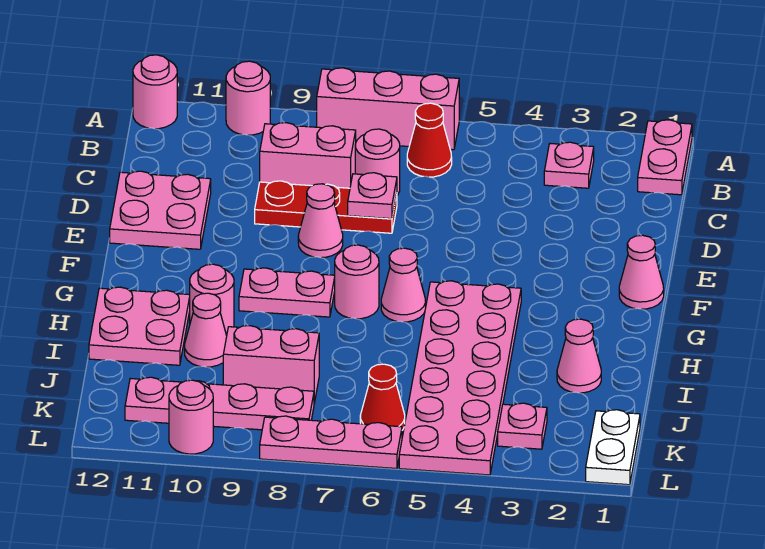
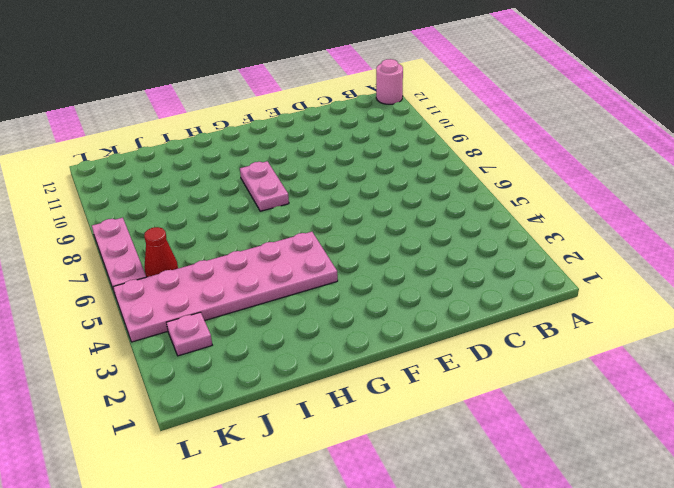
none -> pink plate A1:B1 level 1
none -> pink brick A6:A8 level 1
none -> pink round brick A10 level 1

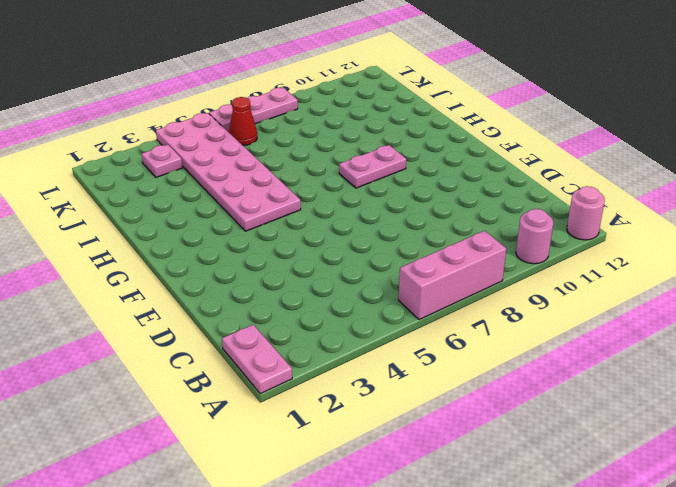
none -> pink plate B3 level 1
none -> red cone B6 level 1
none -> pink round brick C7 level 1

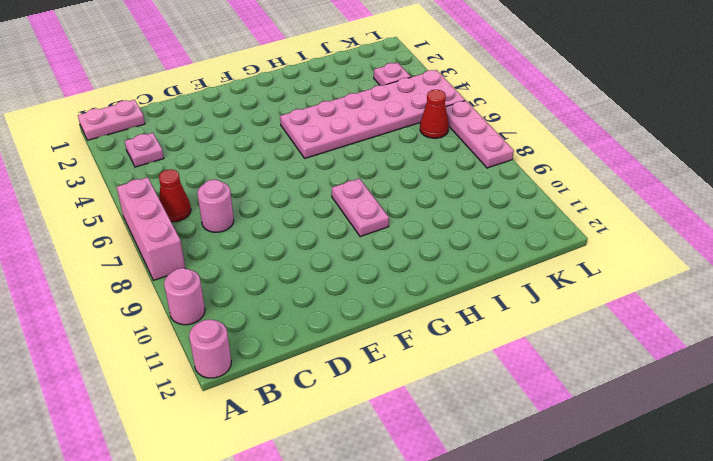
none -> pink brick C8:C9 level 1
none -> red plate D7:D9 level 1
none -> pink plate D11:E12 level 1

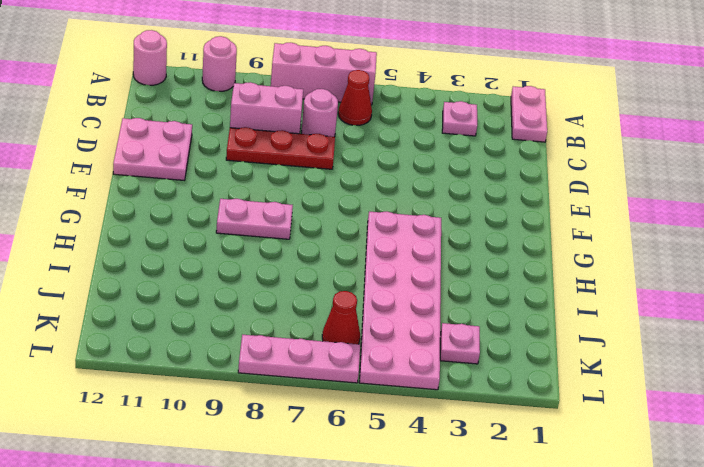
none -> pink cone E8 level 1
none -> pink cone F1 level 1
none -> pink cone G6 level 1

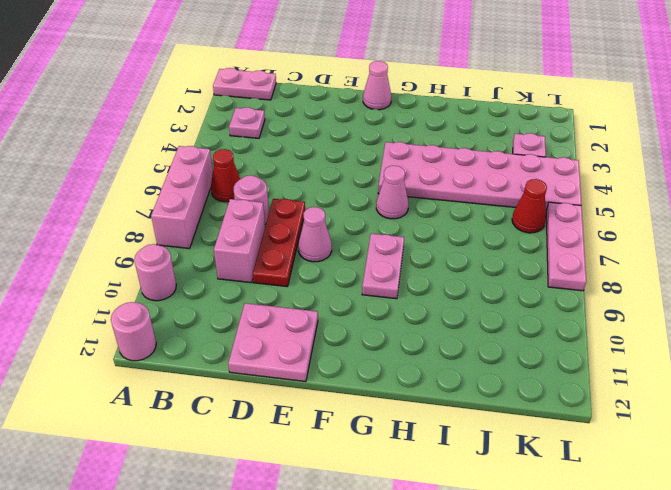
none -> pink round brick G7 level 1
none -> pink round brick H10 level 1
none -> pink plate H11:I12 level 1

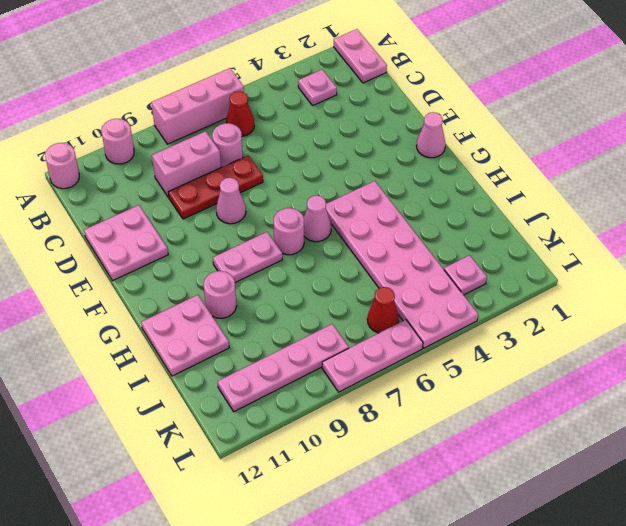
none -> pink cone I2 level 1
none -> pink cone I10 level 1
none -> pink brick J8:J9 level 1

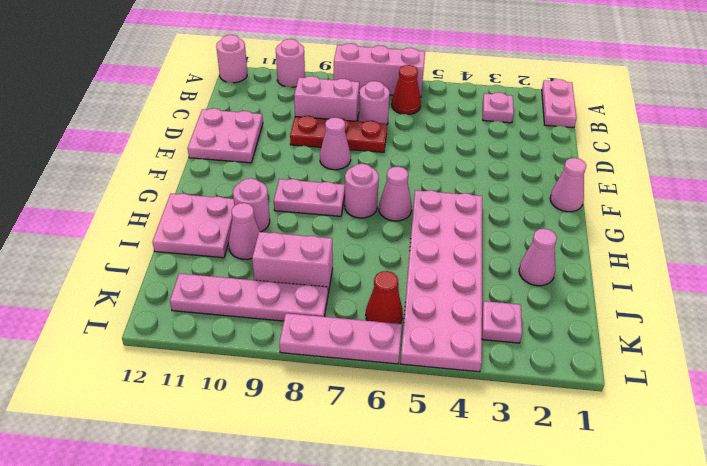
none -> white plate K1:L1 level 1
none -> pink round brick L10 level 1
none -> pink plate D7 level 2

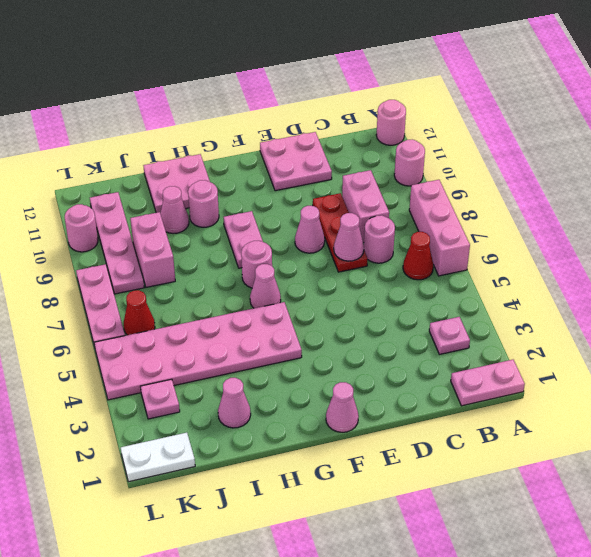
pink cone D7 level 2 -> pink plate D7 level 2

